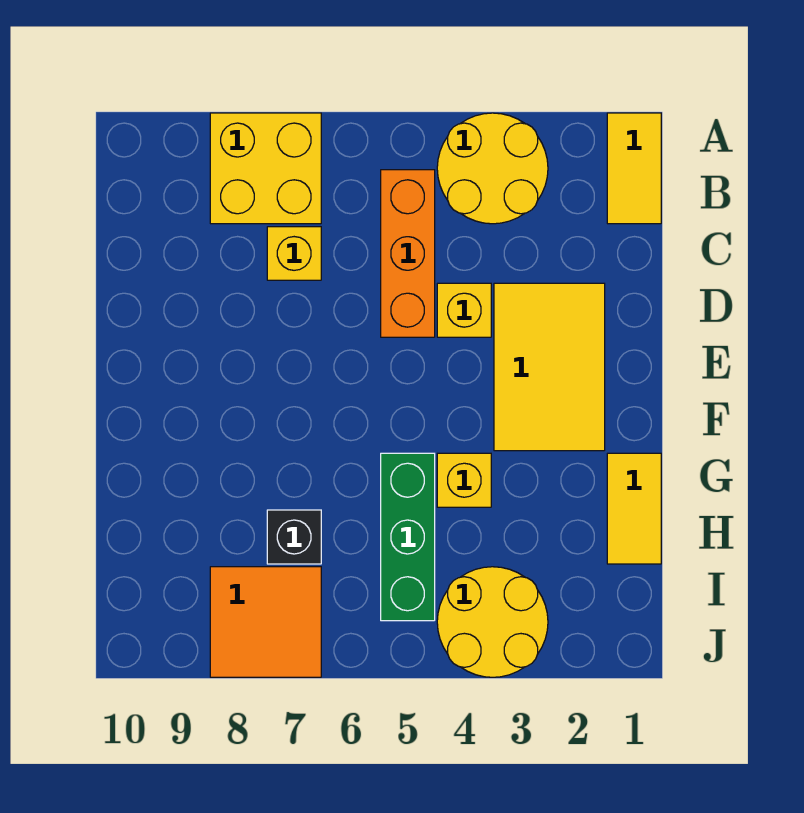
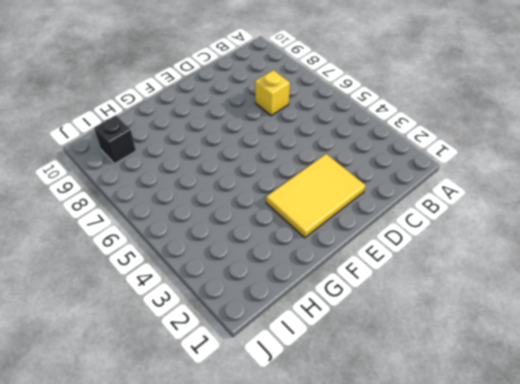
black brick I9 level 1 -> black brick H7 level 1
none -> yellow tile A1:B1 level 1
none -> yellow round brick A3:B4 level 1
none -> yellow brick A7:B8 level 1

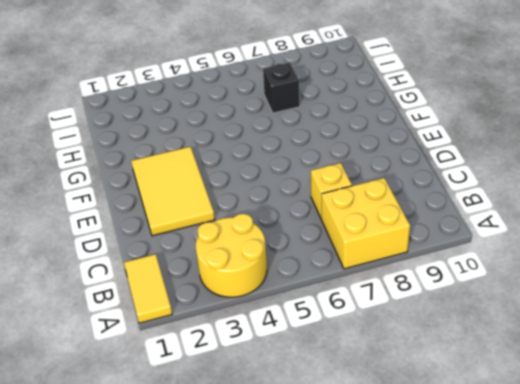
none -> orange brick B5:D5 level 1
none -> yellow brick D4 level 1
none -> yellow tile G1:H1 level 1

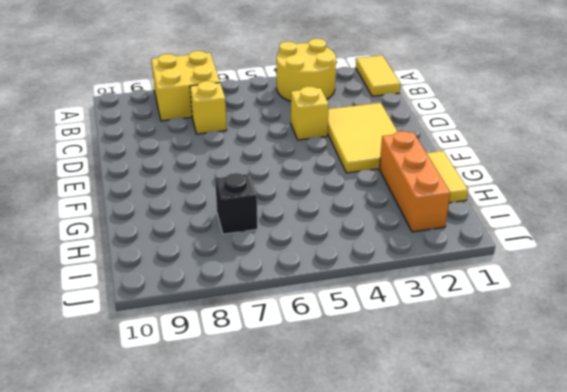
orange brick G2:I2 level 1 -> orange brick B5:D5 level 1
none -> yellow brick G4 level 1
none -> green brick G5:I5 level 1
none -> yellow round brick I3:J4 level 1

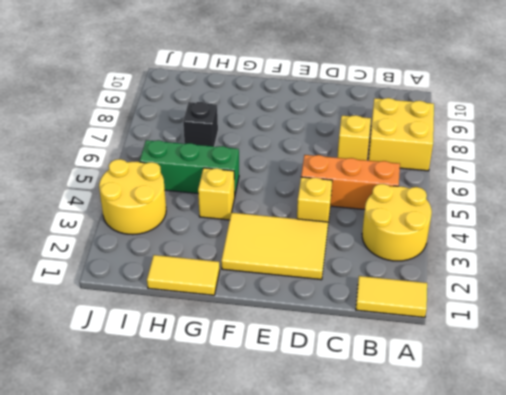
none -> orange tile I7:J8 level 1

